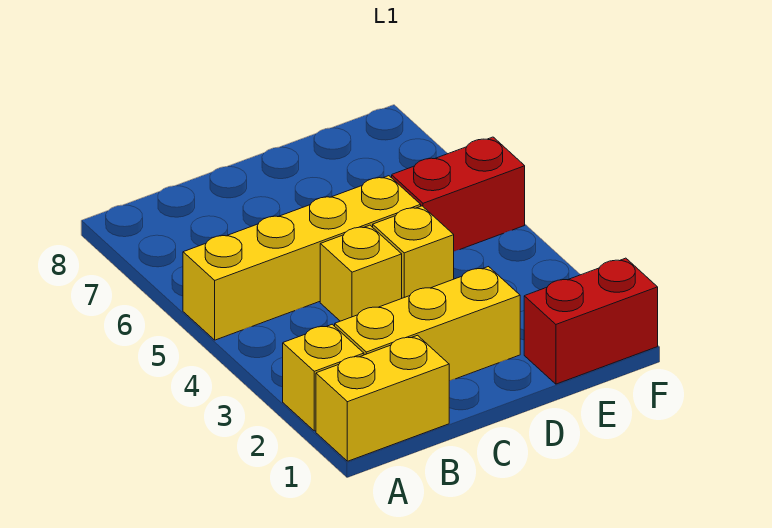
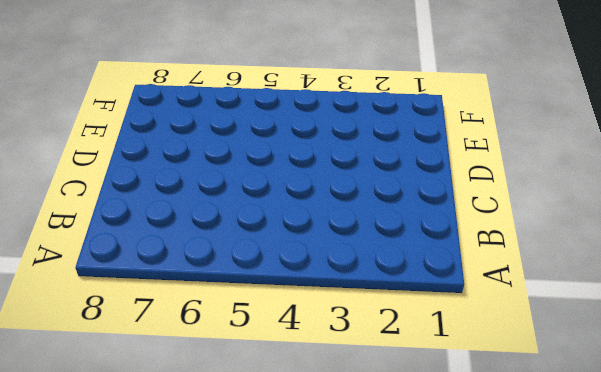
none -> yellow brick A1:B1 level 1
none -> yellow brick A2 level 1

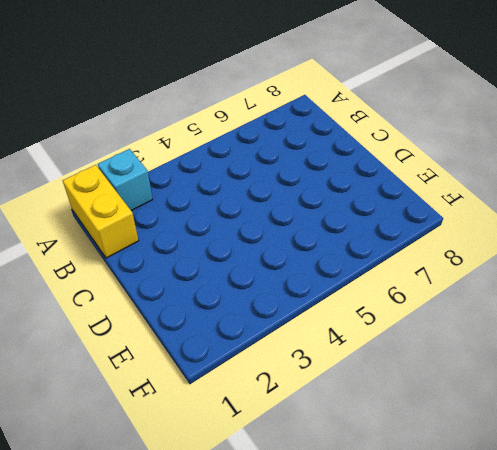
cyan brick A2 level 1 -> yellow brick A2 level 1
none -> yellow brick A5:D5 level 1
none -> yellow brick B2:D2 level 1

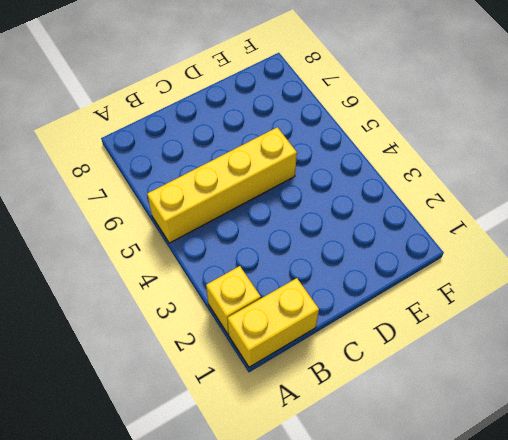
none -> yellow brick B2:D2 level 1
none -> yellow brick C4 level 1

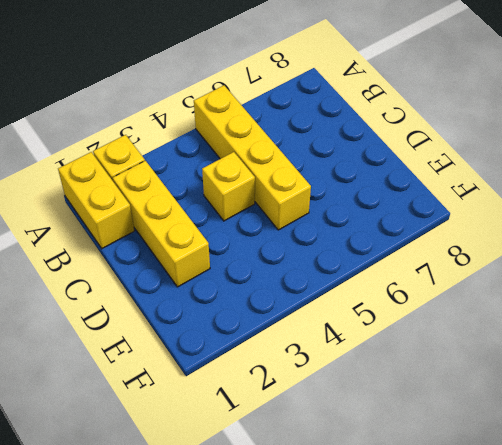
none -> yellow brick D4 level 1
none -> red brick E1:F1 level 1

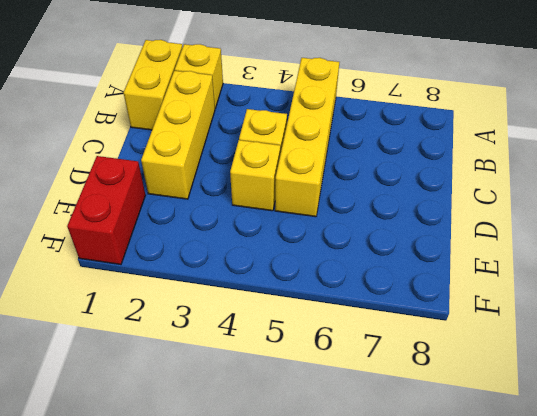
none -> red brick E5:F5 level 1

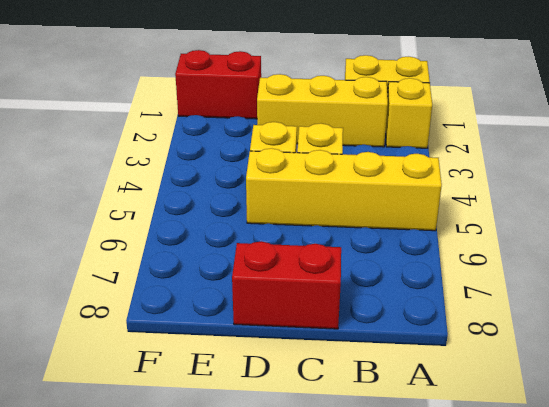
red brick C8:D8 level 1 -> red brick E5:F5 level 1

